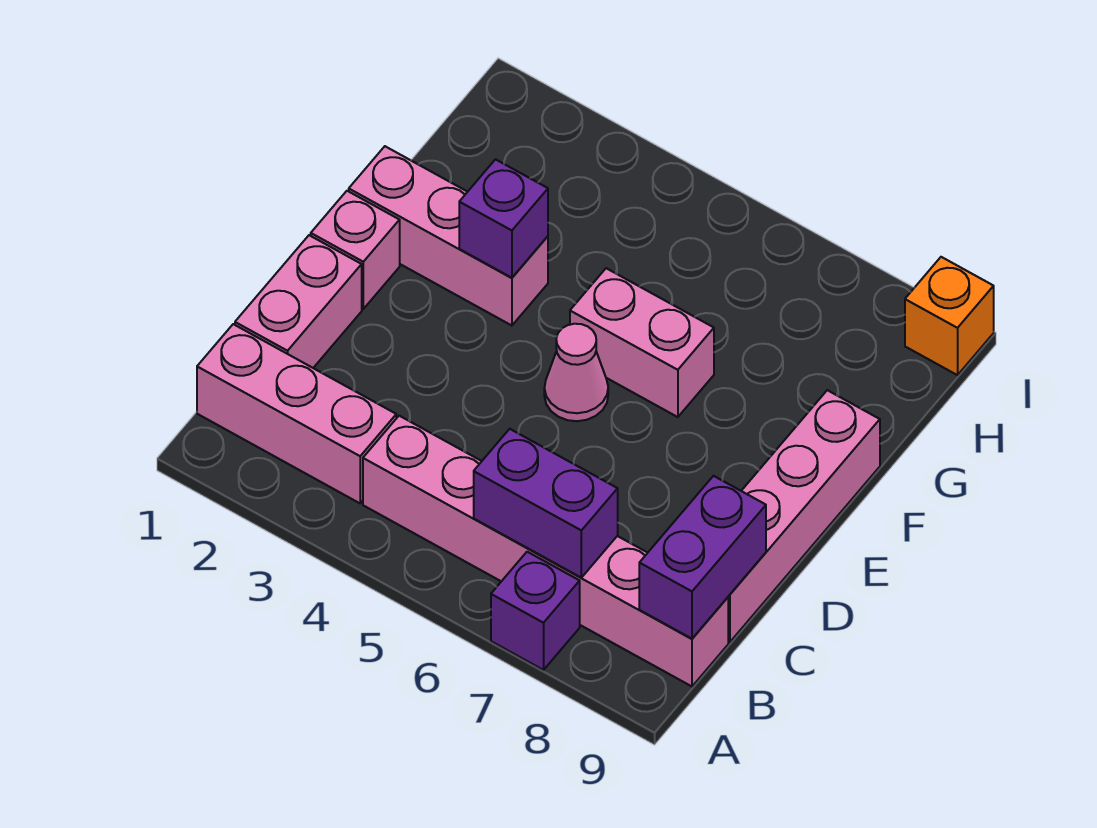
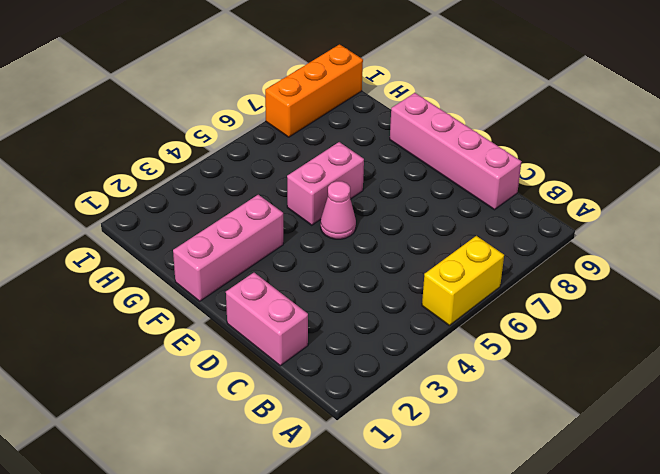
yellow brick A5:A6 level 1 -> none
orange brick I7:I9 level 1 -> orange brick I9 level 1
none -> purple brick A7 level 1
none -> pink brick B1:B3 level 1
none -> pink brick B4:B9 level 1

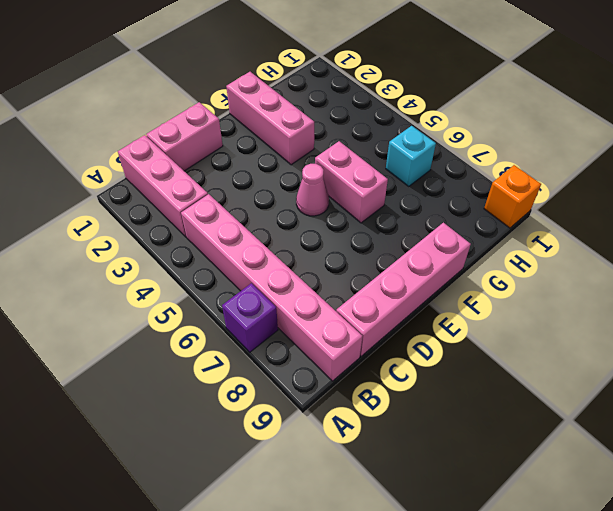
cyan brick H6 level 1 -> none
none -> pink brick E1 level 1
none -> purple brick B6:B7 level 2
none -> purple brick B9:C9 level 2

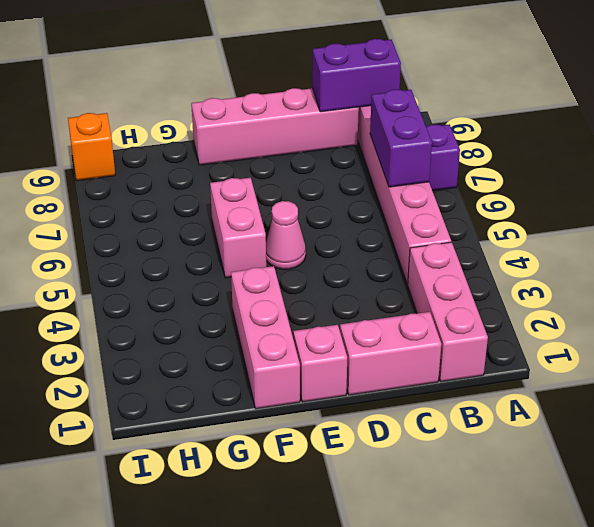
none -> purple brick F3 level 2

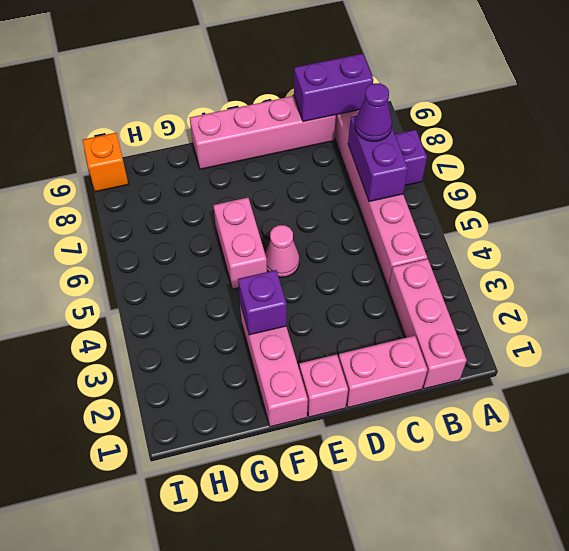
purple cone B7 level 3 -> none

